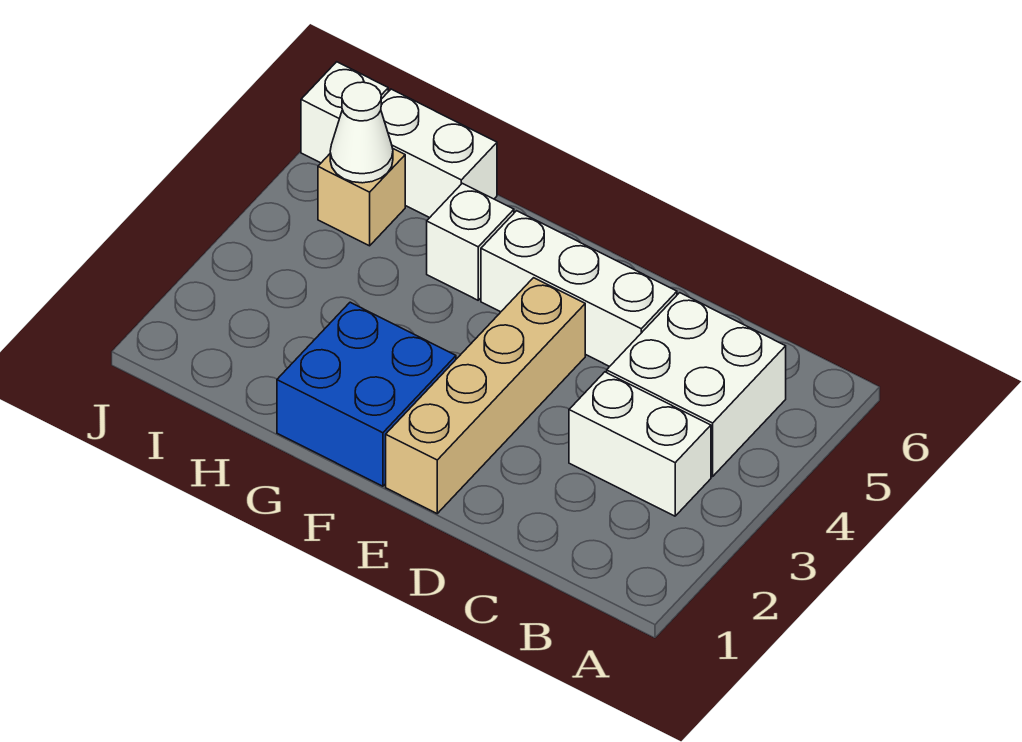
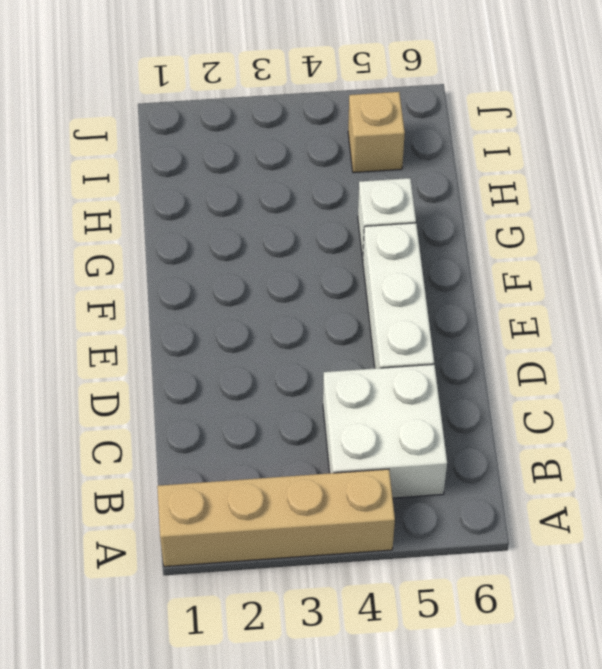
tan brick A1:A4 level 1 -> tan brick E1:E4 level 1
none -> white brick B3:C3 level 1
none -> blue brick F1:G2 level 1

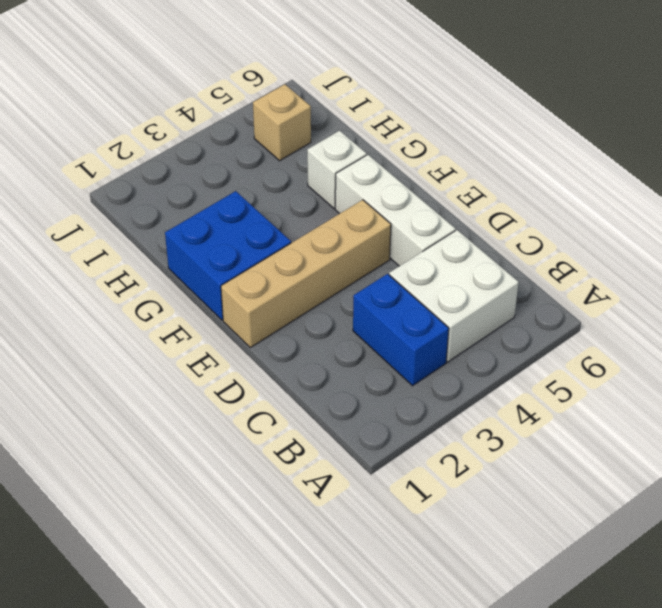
blue brick B3:C3 level 1 -> white brick B3:C3 level 1
none -> white brick H6:I6 level 1
none -> white brick J6 level 1

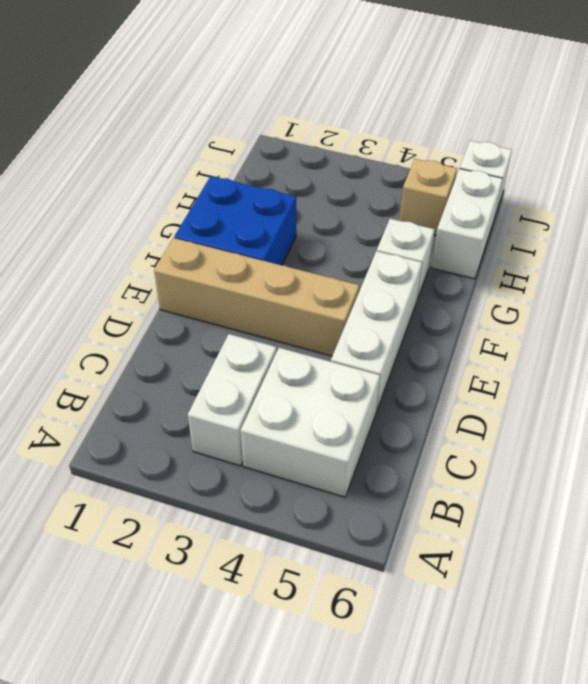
none -> white cone I5 level 2

